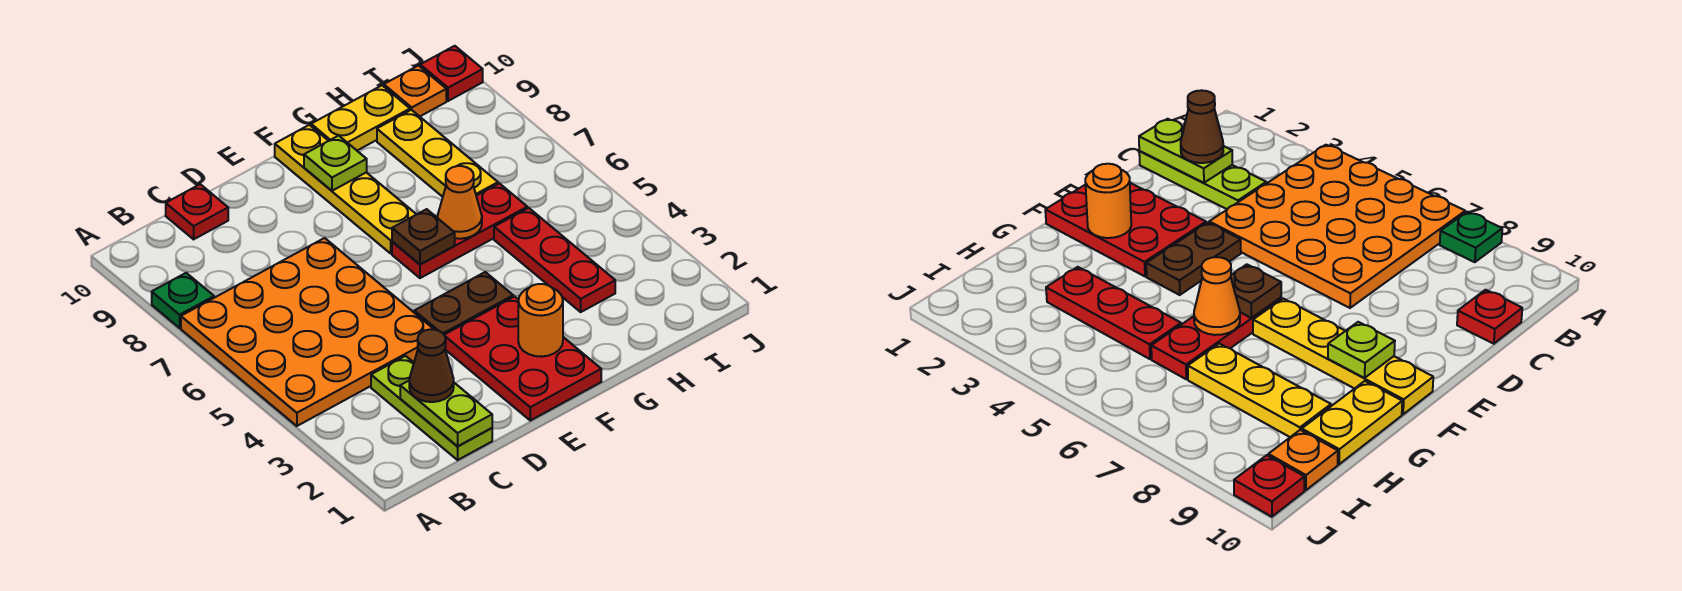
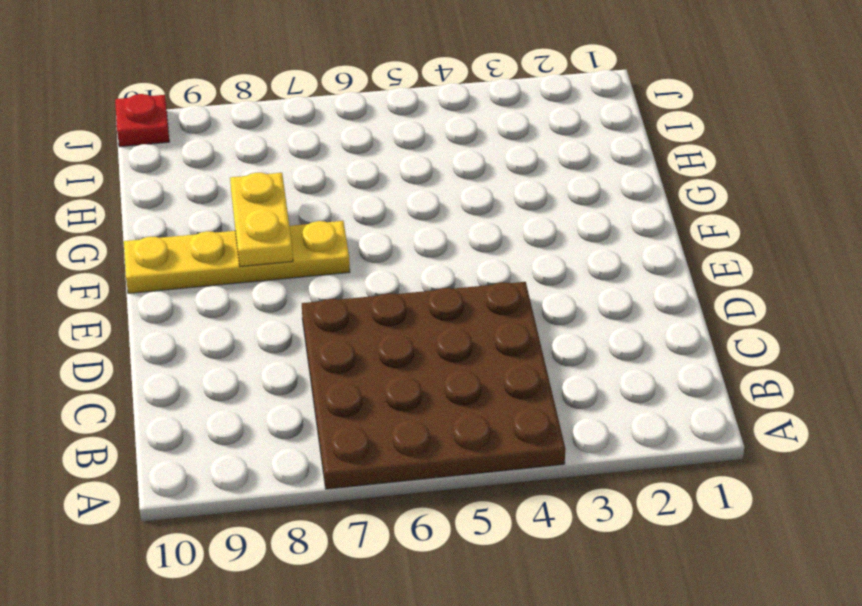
brown plate A4:D7 level 1 -> orange plate A4:D7 level 1
yellow plate F8:G8 level 2 -> yellow plate G10:H10 level 1
none -> green plate A8 level 1
none -> lime plate C1:C3 level 1
none -> red plate C10 level 1

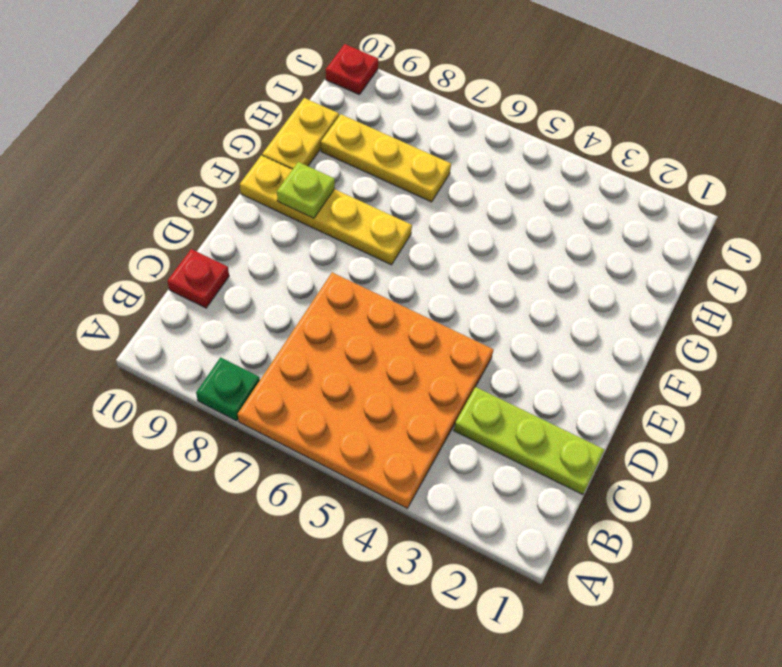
none -> red plate E1:F3 level 1
none -> brown plate E4:F4 level 1
none -> red plate F6:H6 level 1

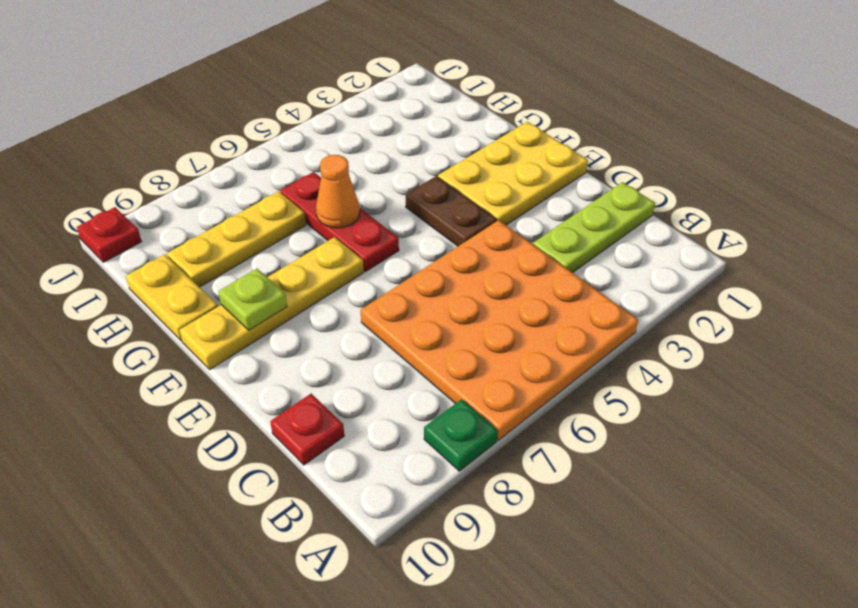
yellow plate E1:F3 level 1 -> red plate E1:F3 level 1
none -> red plate H3:H5 level 1
none -> orange plate I10 level 1
none -> lime plate C1:C2 level 2

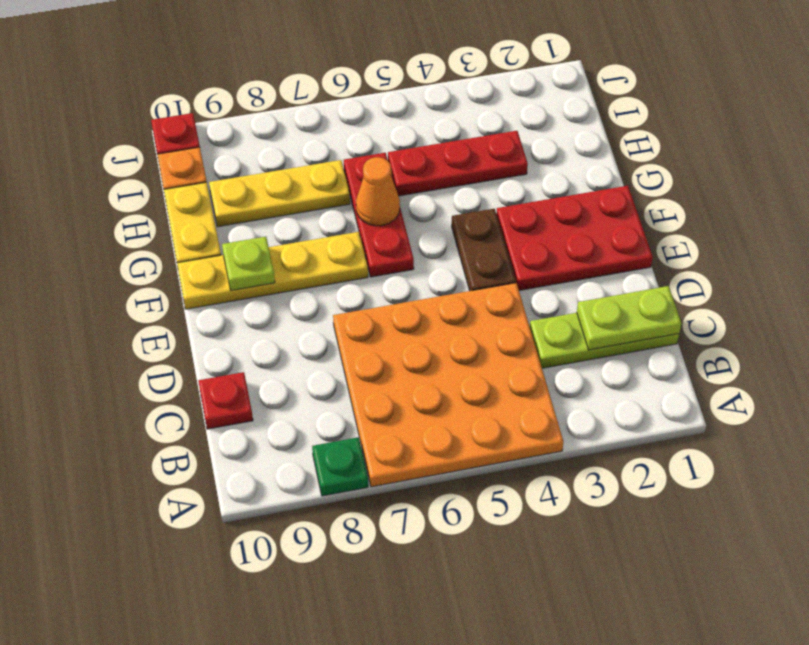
none -> orange round brick F2 level 2
none -> brown plate F6 level 2
none -> brown cone C2 level 3

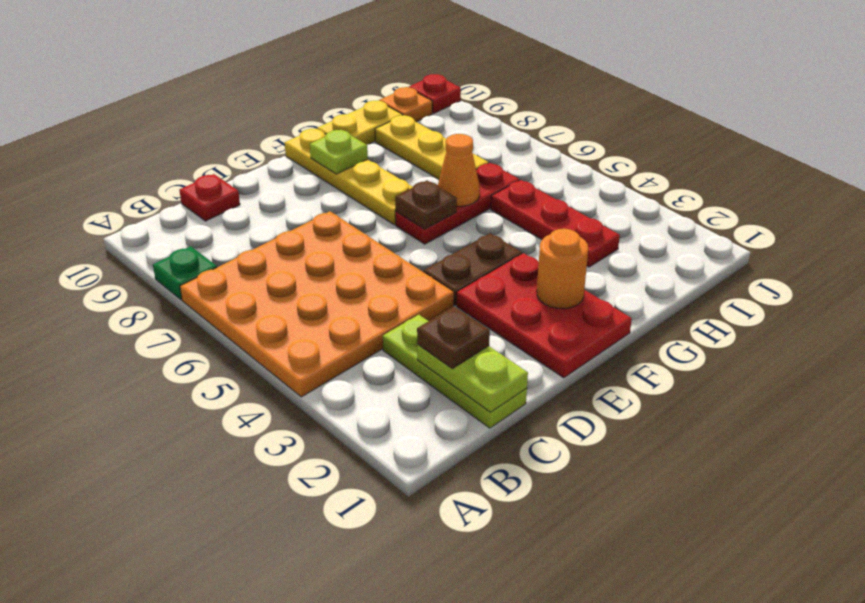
brown plate C2 level 3 -> brown cone C2 level 3

